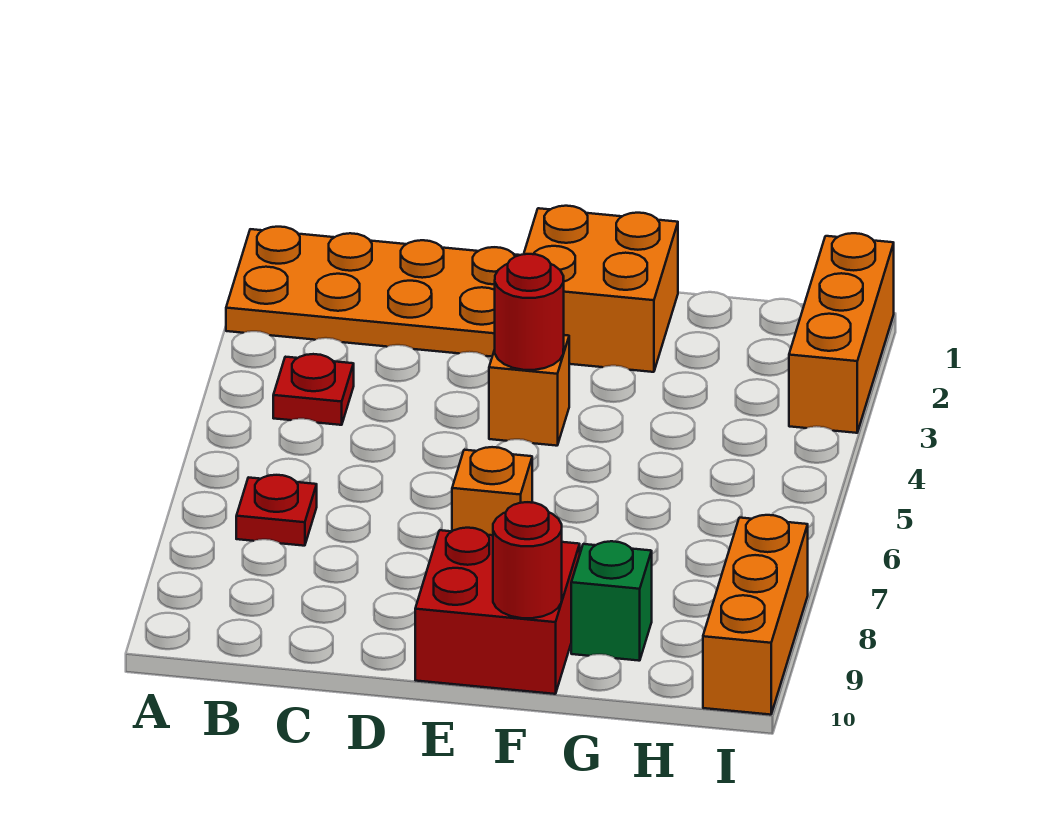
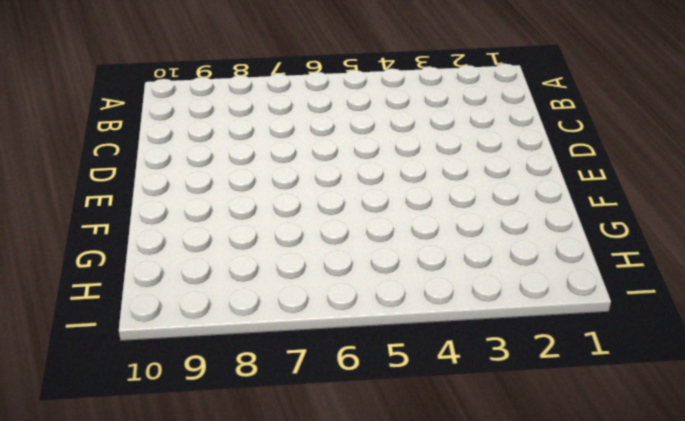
none -> orange plate A1:D2 level 1
none -> red plate B4 level 1
none -> red plate B7 level 1

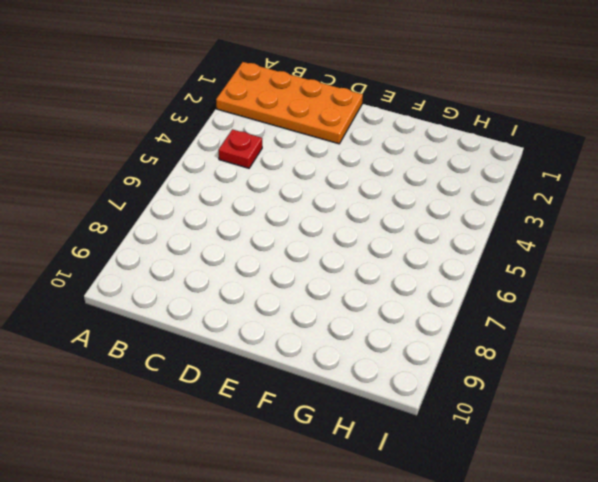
none -> red plate B7 level 1
none -> orange brick E1:F2 level 1
none -> orange brick E4 level 1

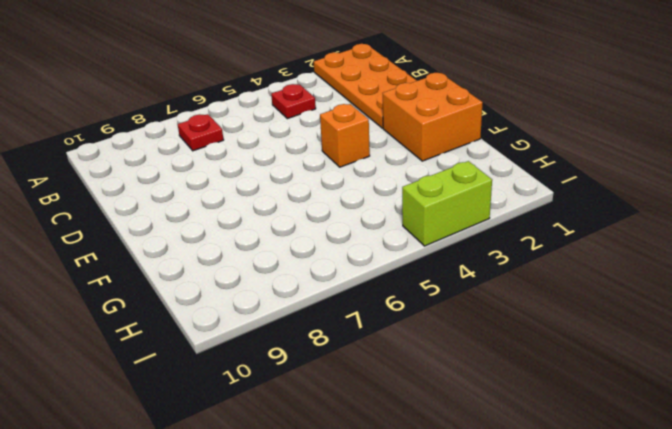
lime brick I3:I4 level 1 -> orange brick I1:I3 level 1
none -> orange brick E7 level 1
none -> red brick E9:F10 level 1
none -> green brick G9 level 1

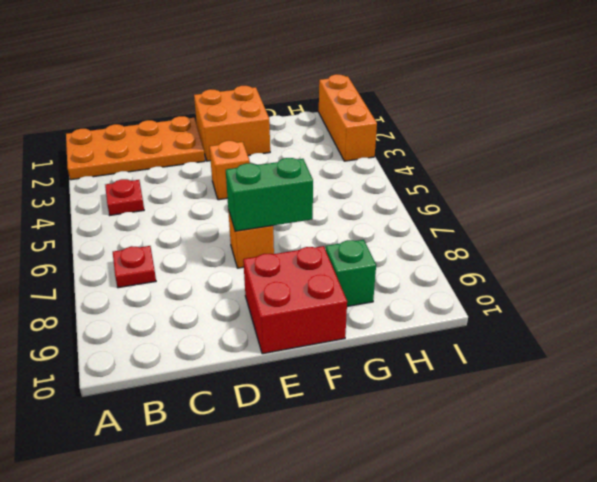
green brick E7:F7 level 2 -> none
none -> orange brick I8:I10 level 1
none -> red round brick E4 level 2
none -> red round brick F10 level 2

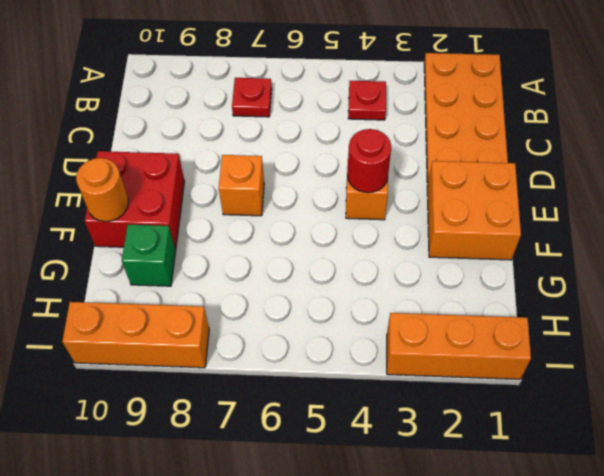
orange round brick F10 level 2 -> red round brick F10 level 2

